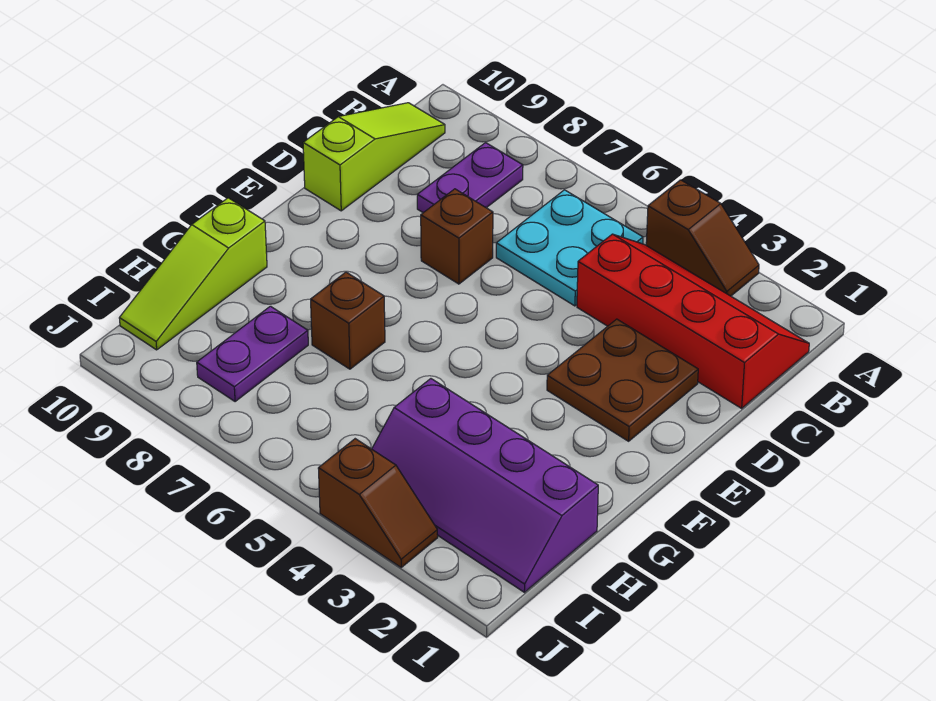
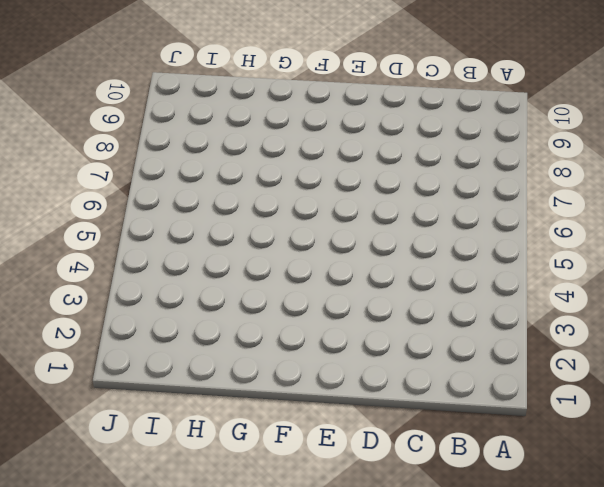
none -> brown slope A3:A4 level 1 top 4
none -> red slope B1:C4 level 1 top C
none -> cyan plate B5:C6 level 1

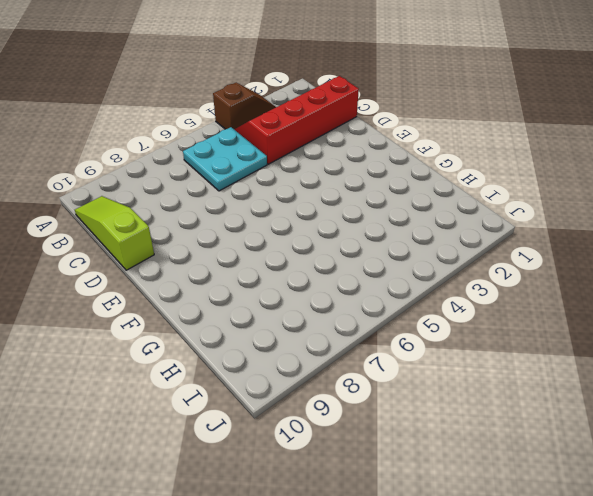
none -> purple plate B8:C8 level 1
none -> brown plate D2:E3 level 1
none -> brown brick D7 level 1

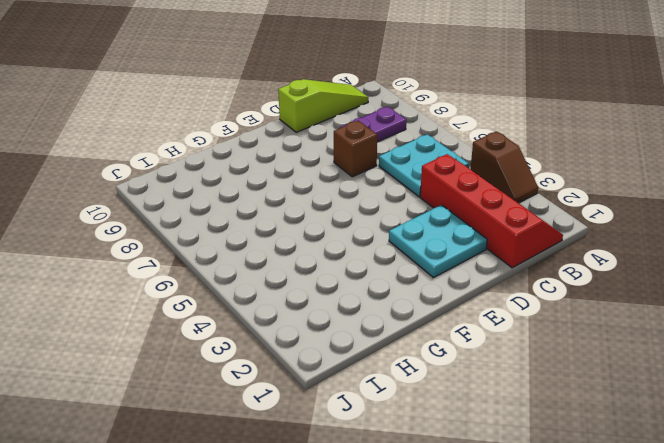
cyan plate D2:E3 level 1 -> brown plate D2:E3 level 1
none -> brown brick G7 level 1
none -> lime slope G10:I10 level 1 top G
none -> purple slope H1:I4 level 1 top H

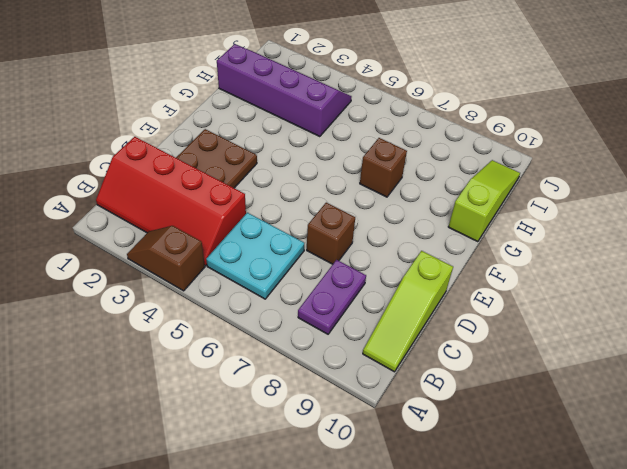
none -> purple plate H8:I8 level 1
none -> brown slope J3:J4 level 1 top 4

